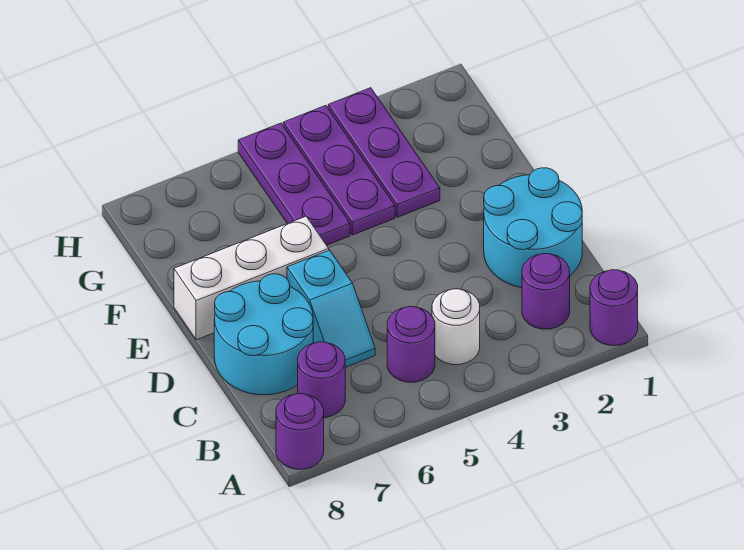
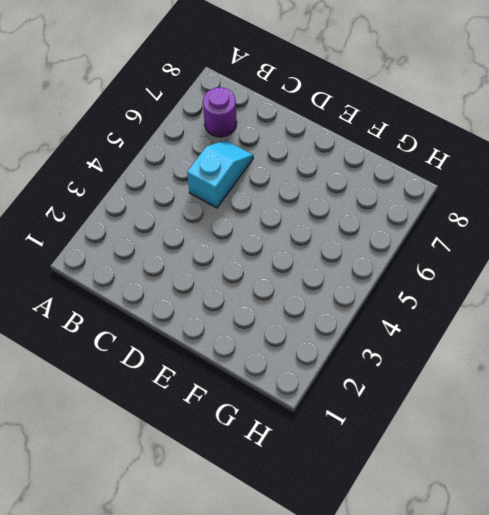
cyan slope C5:C6 level 1 top 5 -> cyan slope C6:D6 level 1 top D
none -> purple round brick A1 level 1
none -> purple round brick A8 level 1
none -> purple round brick B2 level 1

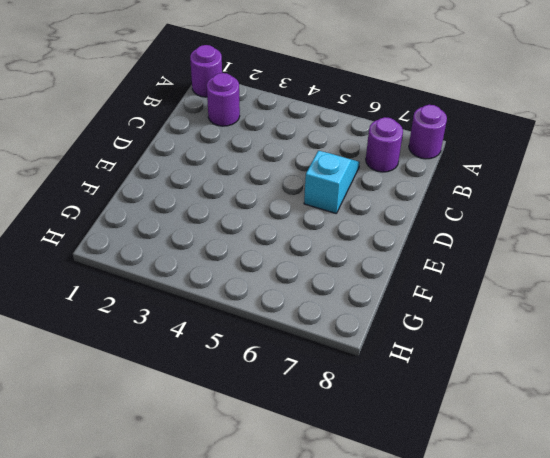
none -> white round brick B4 level 1
none -> purple round brick B5 level 1
none -> cyan round brick C1:D2 level 1

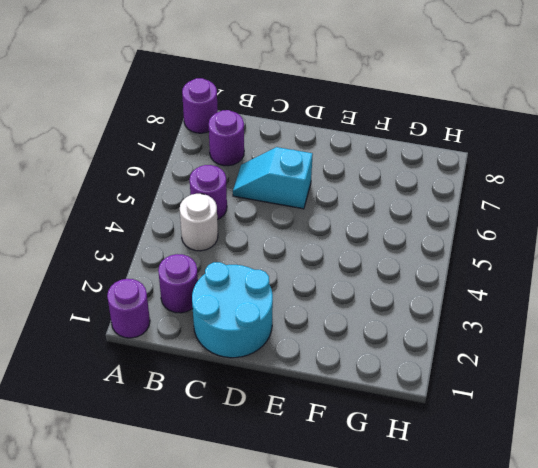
none -> cyan round brick C7:D8 level 1
none -> white brick E6:E8 level 1
none -> purple plate F3:H3 level 1

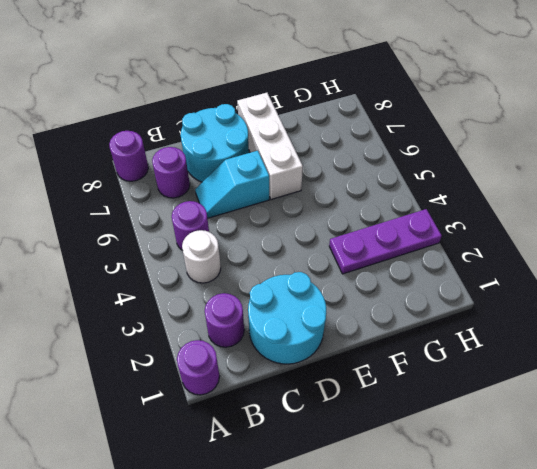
none -> purple plate F4:H4 level 1
none -> purple plate F5:H5 level 1

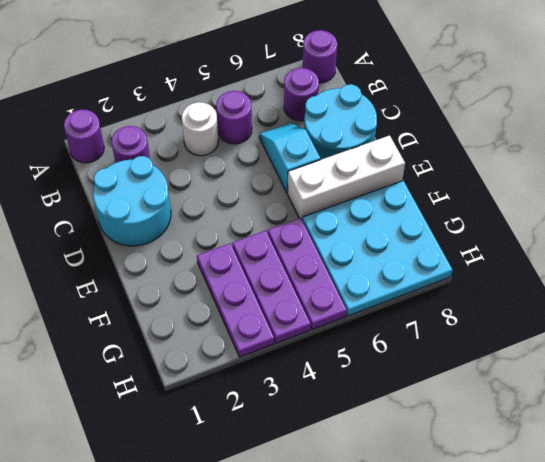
cyan plate F6:H8 level 1 -> none

